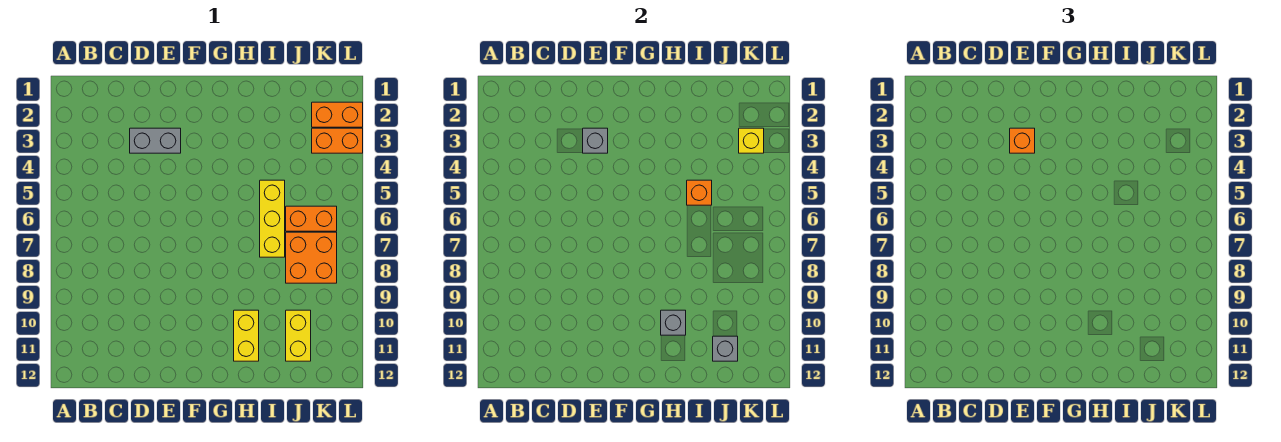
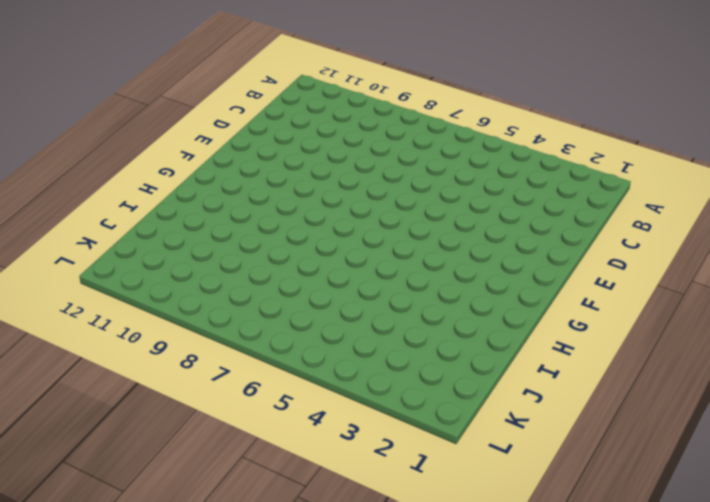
none -> grey brick D3:E3 level 1
none -> yellow brick H10:H11 level 1
none -> yellow brick I5:I7 level 1

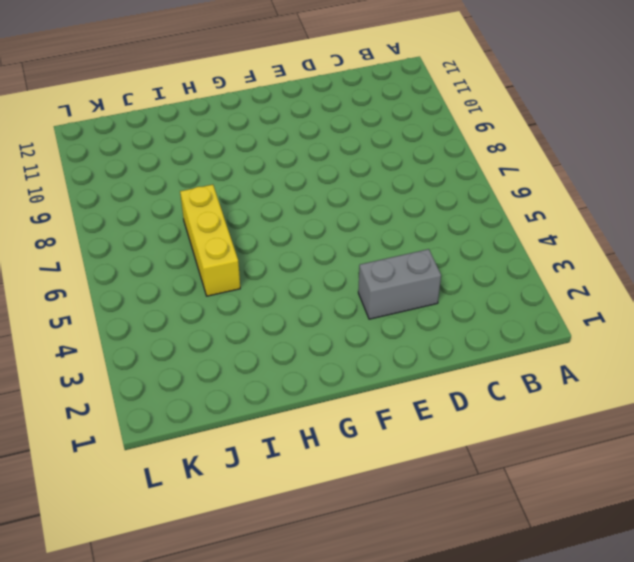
none -> yellow brick H10:H11 level 1
none -> orange brick J6:K6 level 1
none -> orange brick J7:K8 level 1

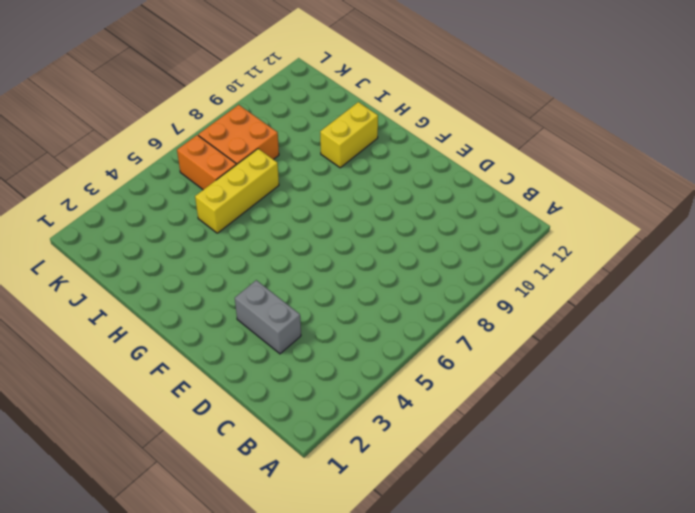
none -> yellow brick J10:J11 level 1
none -> orange brick K2:L2 level 1
none -> orange brick K3:L3 level 1

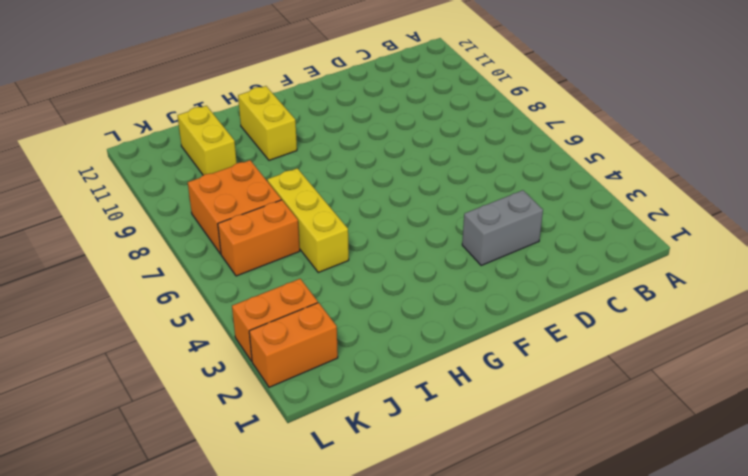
none -> grey brick E3 level 2
none -> grey brick H10 level 2
none -> orange brick I5 level 2

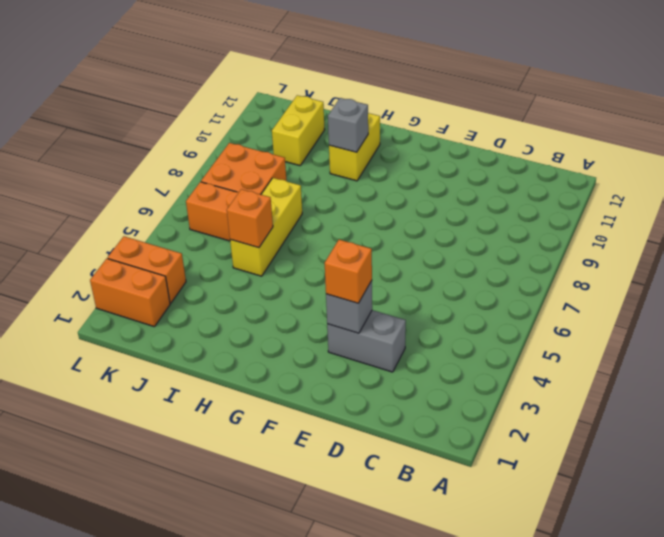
none -> grey brick J11 level 2
none -> yellow brick K3 level 2

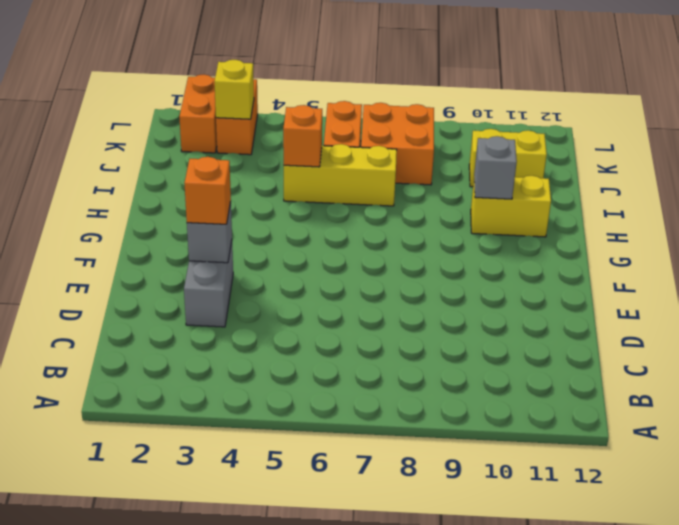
none -> grey brick J11 level 2

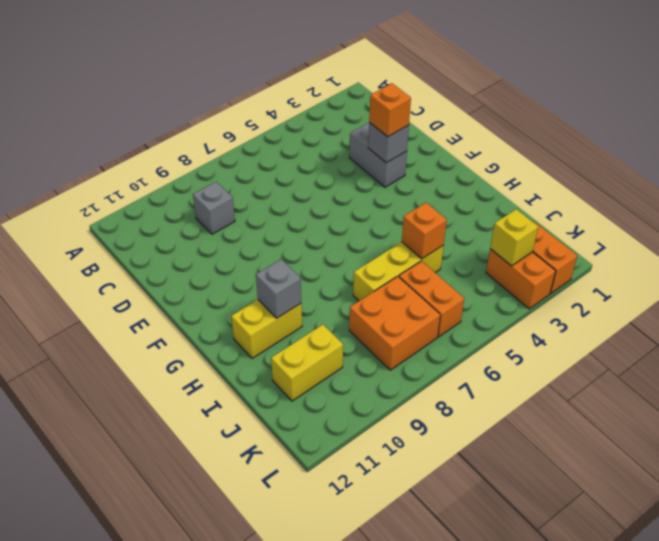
grey brick C9 level 1 -> grey brick J11 level 2

